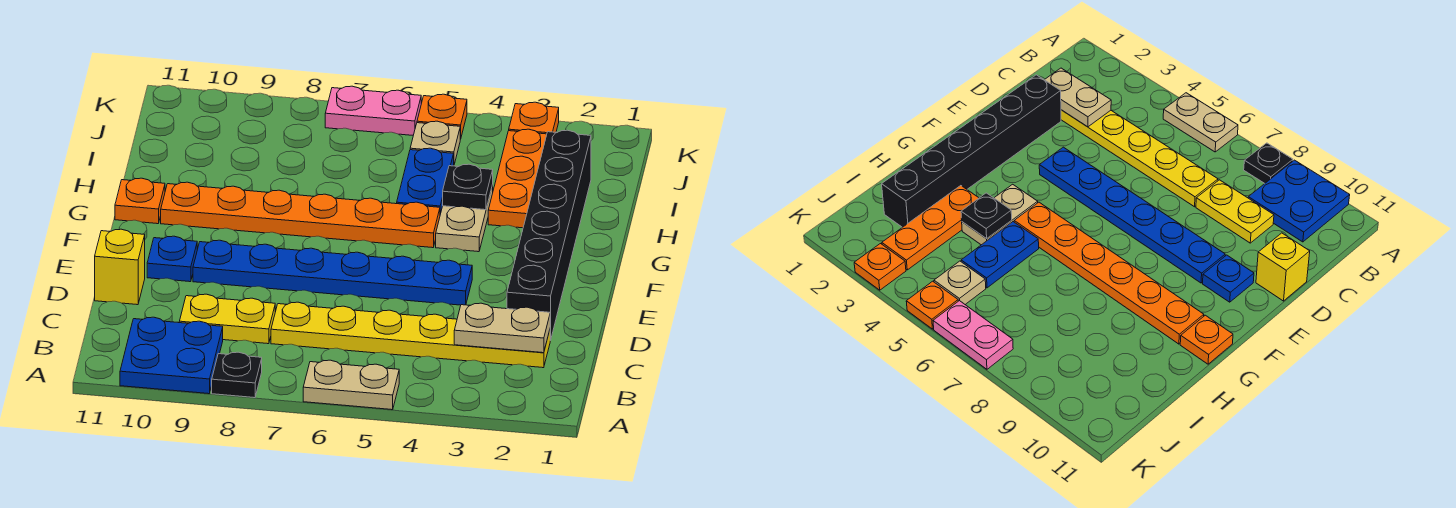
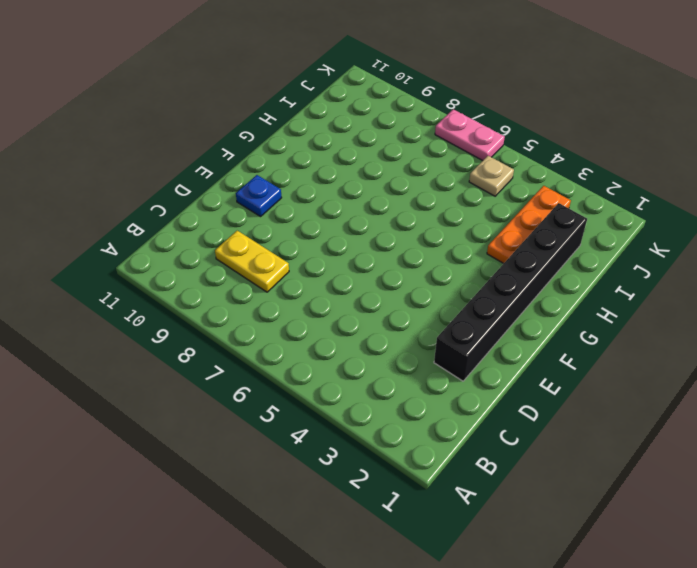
none -> tan plate A5:A6 level 1
none -> black plate A8 level 1
none -> blue plate A9:B10 level 1

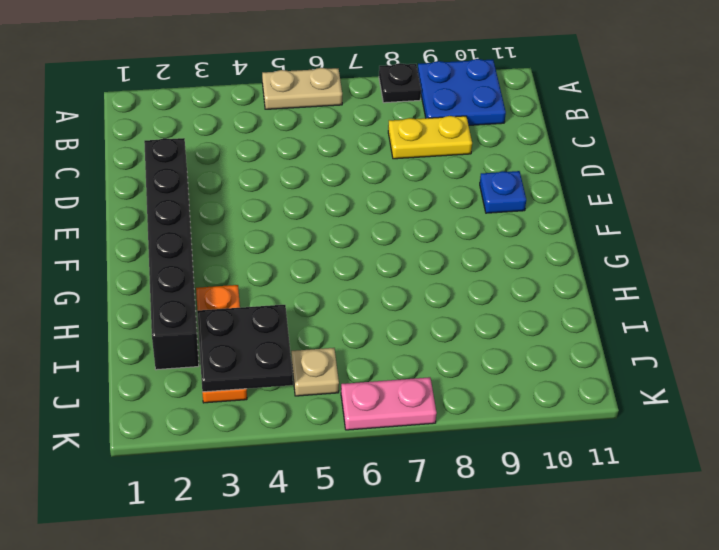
black plate I3:J4 level 2 -> none
none -> yellow plate C2:C7 level 1
none -> yellow brick D11 level 1
none -> blue plate E4:E9 level 1

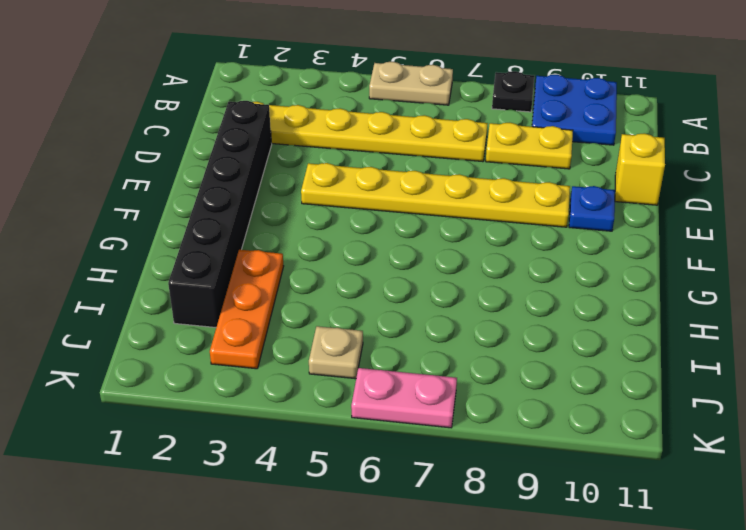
yellow plate E4:E9 level 1 -> blue plate E4:E9 level 1
none -> tan plate G4:H4 level 1
none -> orange plate G5:G10 level 1
none -> orange plate G11 level 1

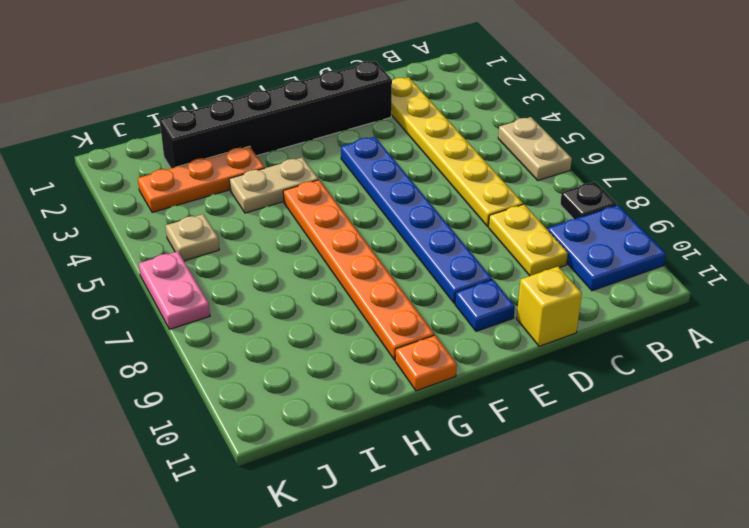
none -> blue plate H5:I5 level 1
none -> orange plate K3 level 1
none -> orange plate K5 level 1

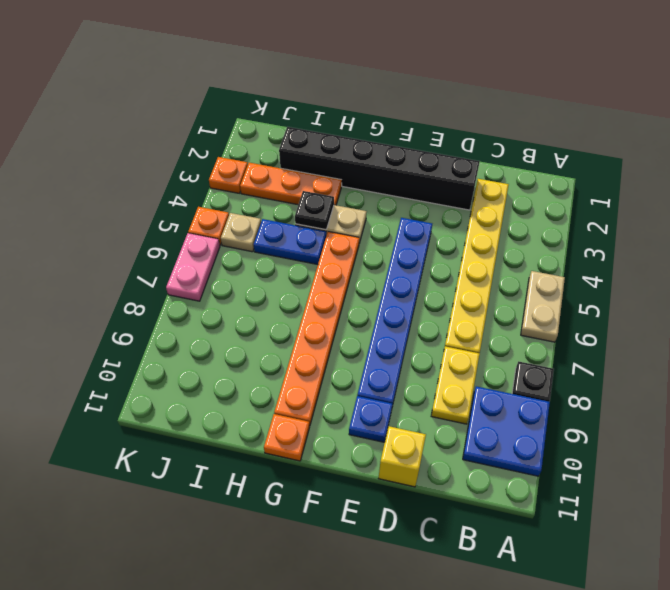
none -> tan plate C2:C3 level 2

